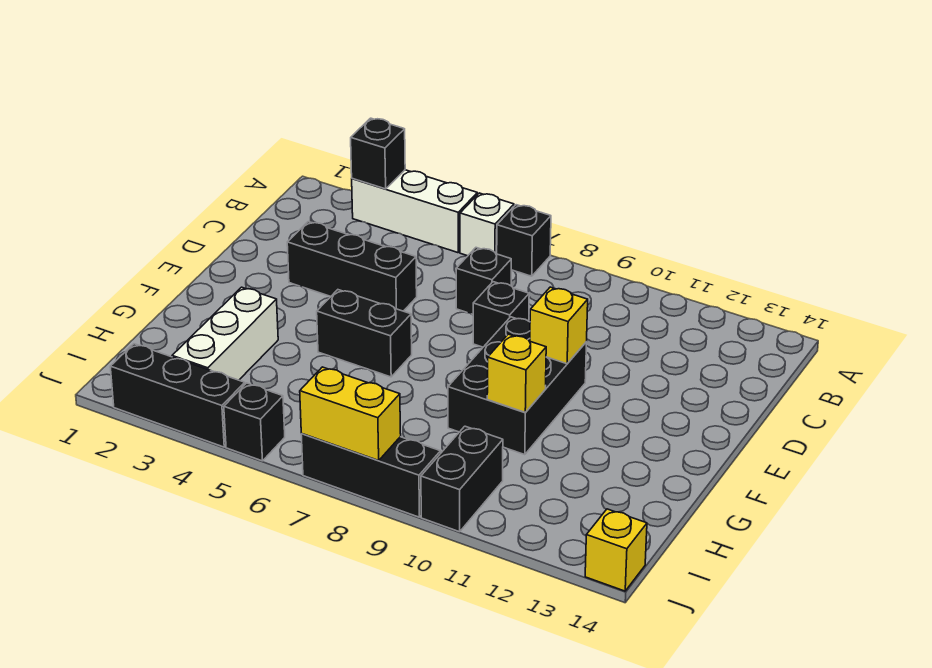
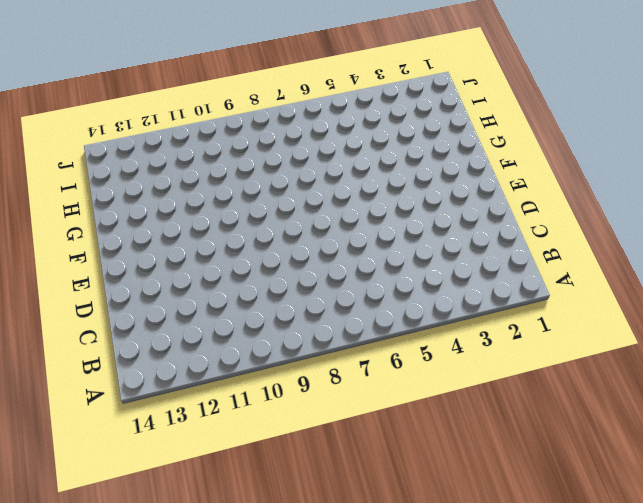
none -> white brick A3:A5 level 1
none -> white brick A6 level 1
none -> black brick A7 level 1

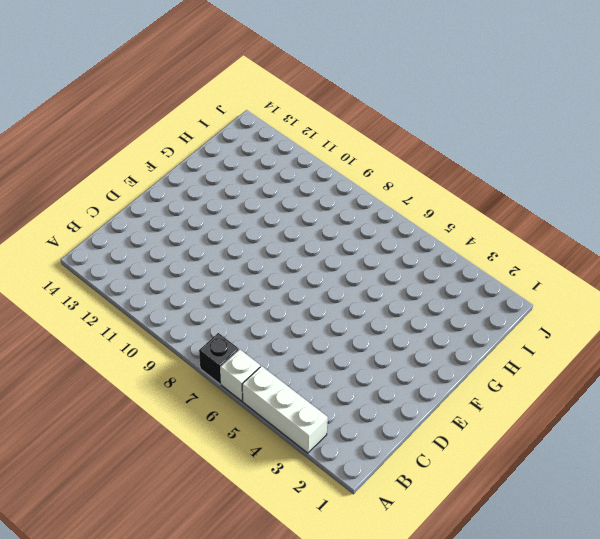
none -> black brick C7 level 1
none -> black brick D3:D5 level 1
none -> black brick D8 level 1

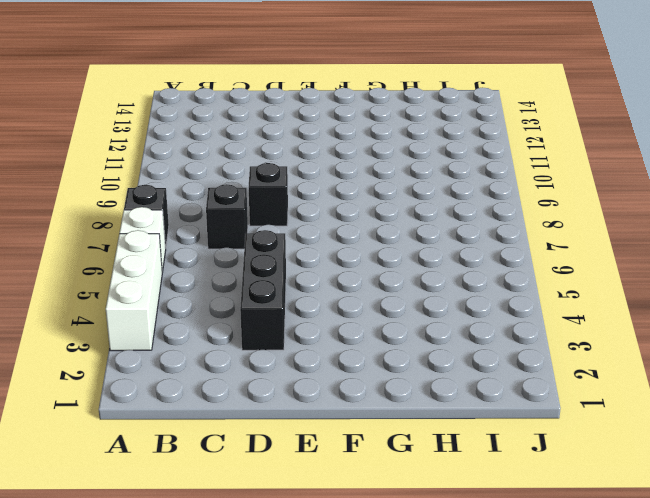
none -> black brick E9:G10 level 1
none -> black brick F5:F6 level 1
none -> white brick G3:I3 level 1

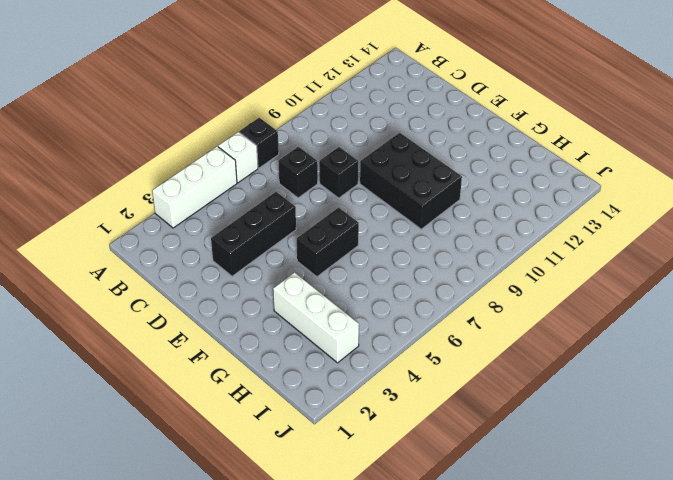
none -> black brick I10:J10 level 1
none -> black brick J2:J4 level 1
none -> black brick J5 level 1

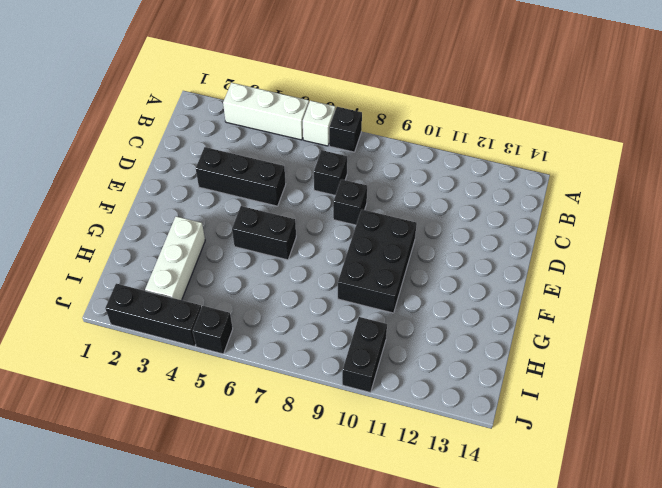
none -> black brick J7:J9 level 1
none -> yellow brick J14 level 1
none -> black brick A3 level 2

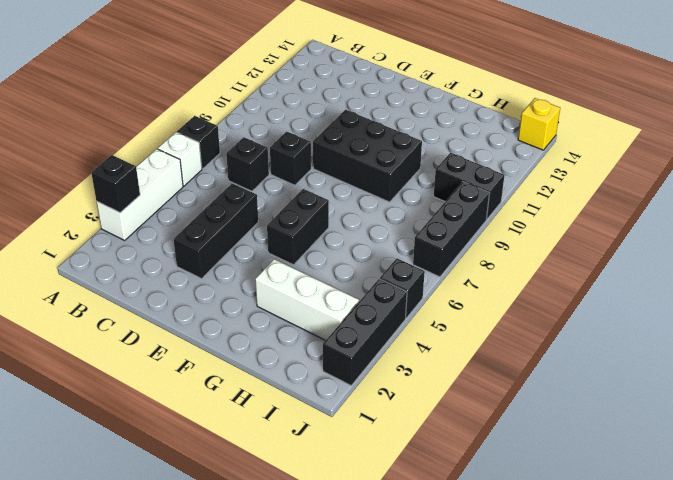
none -> yellow brick E10 level 2
none -> yellow brick G10 level 2
none -> yellow brick J7:J8 level 2

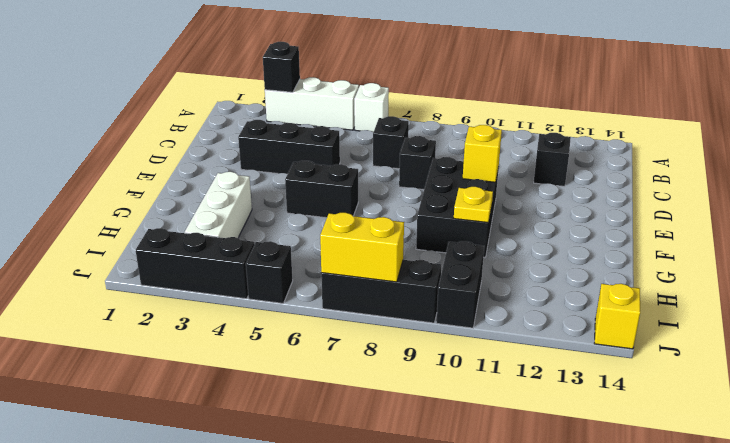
black brick C12 level 1 -> black brick A7 level 1
yellow plate G10 level 2 -> yellow brick G10 level 2

